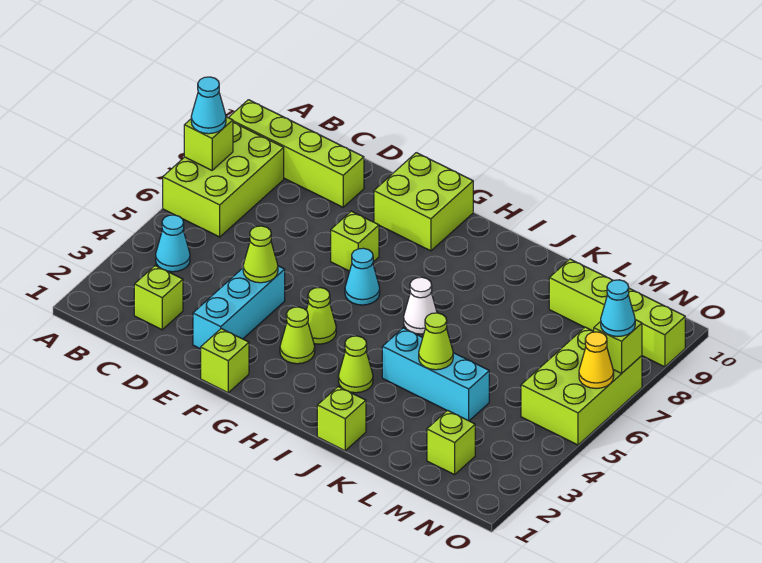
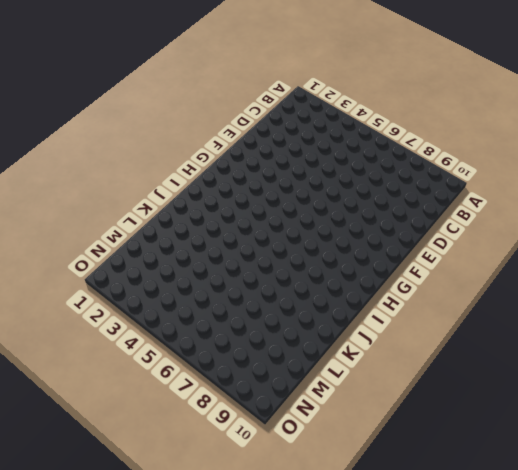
none -> lime brick A6:B8 level 1
none -> lime brick A9:D9 level 1
none -> cyan cone B4 level 1

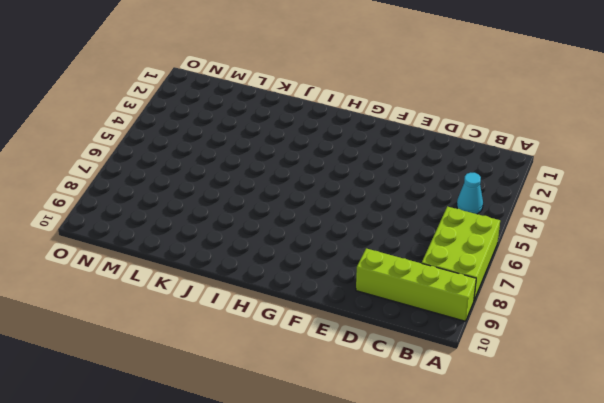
none -> lime brick C2 level 1
none -> cyan brick E2:E4 level 1
none -> lime brick F1 level 1

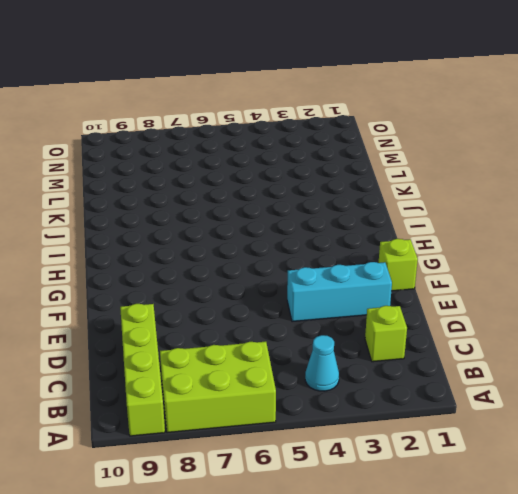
none -> lime brick F7 level 1
none -> lime brick F9:G10 level 1
none -> lime cone G3 level 1

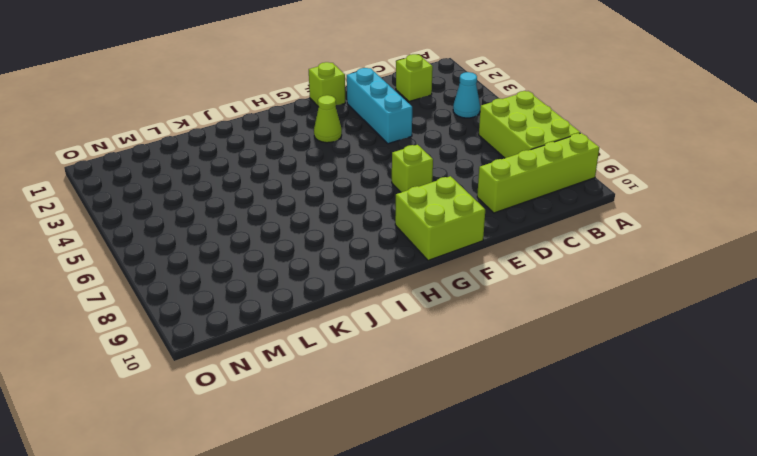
none -> lime cone G4 level 1
none -> cyan cone G6 level 1
none -> lime cone I3 level 1

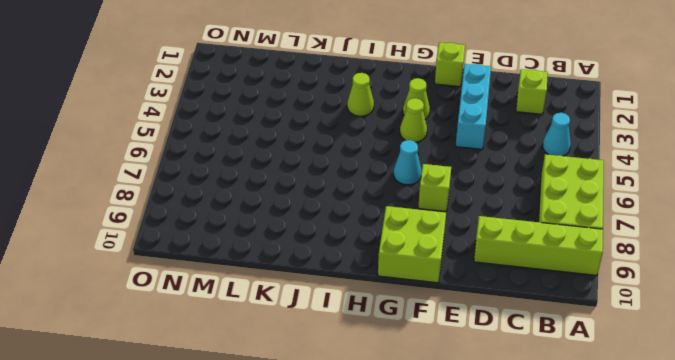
none -> white cone I6 level 1
none -> lime brick J1 level 1
none -> cyan brick J4:L4 level 1

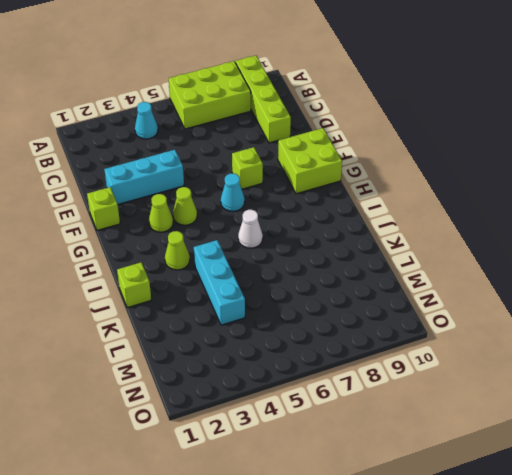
none -> lime brick C2 level 1
none -> lime brick L9:O9 level 1
none -> lime brick M2 level 1

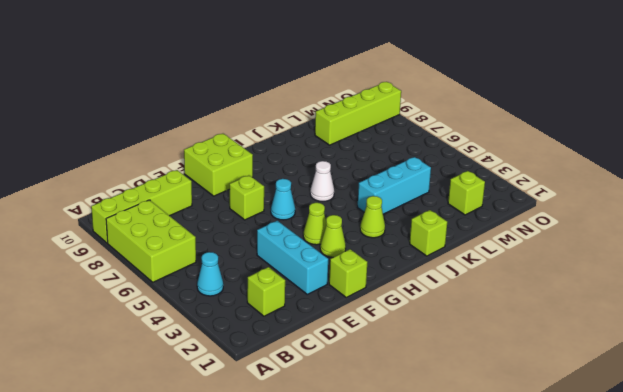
none -> lime brick N5:O7 level 1
none -> lime brick A7 level 2
none -> lime cone E4 level 2

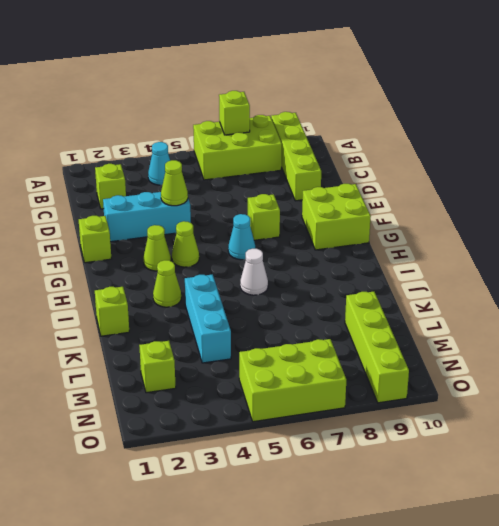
none -> lime cone K4 level 2
none -> yellow cone O6 level 2
none -> lime brick O7 level 2

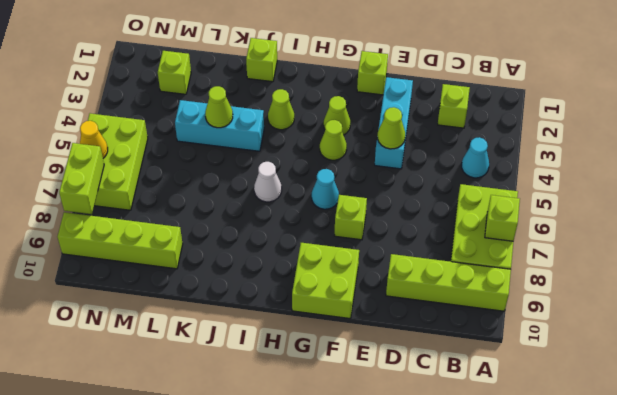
lime brick O7:O8 level 2 -> lime brick O7 level 2
none -> cyan cone A7 level 3
none -> cyan cone O7 level 3

